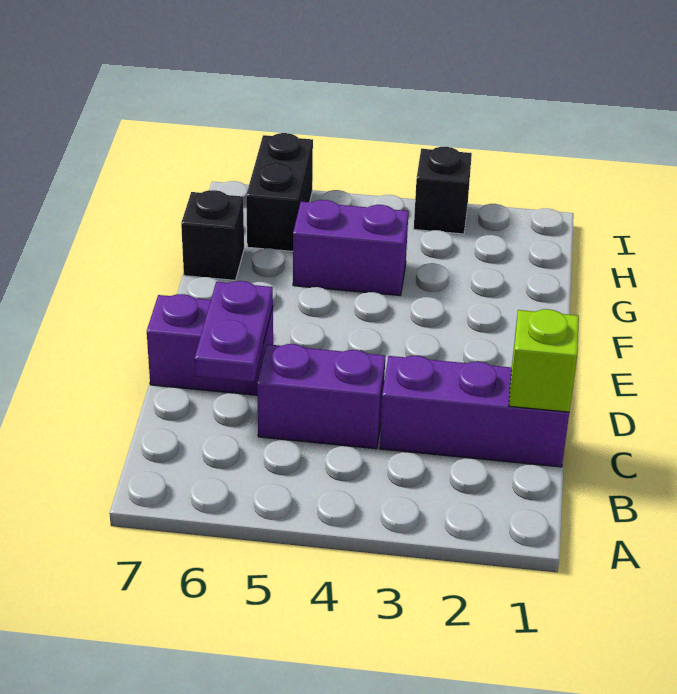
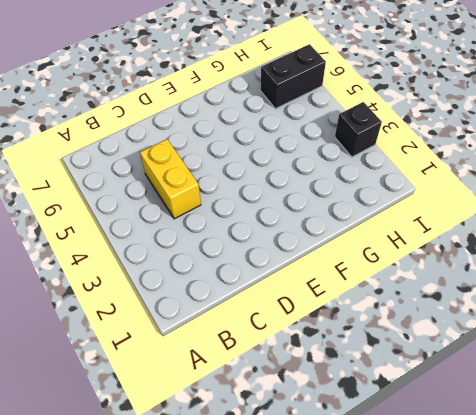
yellow brick C4:C5 level 1 -> purple brick C4:C5 level 1
none -> purple brick C1:C3 level 1
none -> purple brick D6:D7 level 1

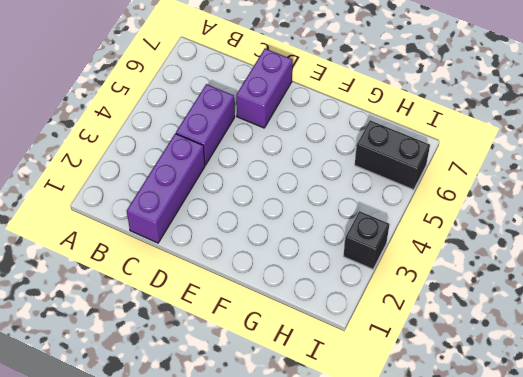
none -> purple brick G4:G5 level 1
none -> black brick G7 level 1

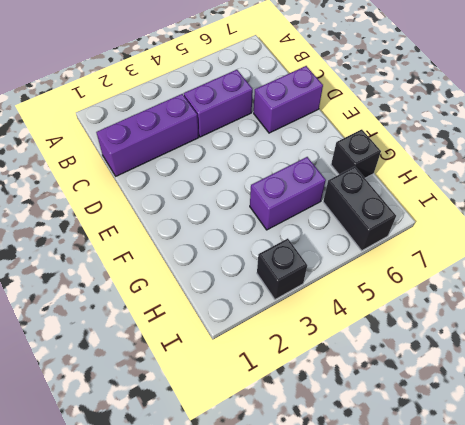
none -> lime brick C1 level 2
none -> purple plate C6:D6 level 2

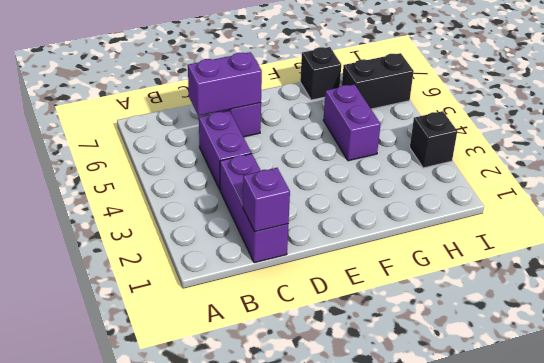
purple brick C1 level 2 -> lime brick C1 level 2
purple brick C6:D6 level 2 -> purple plate C6:D6 level 2

